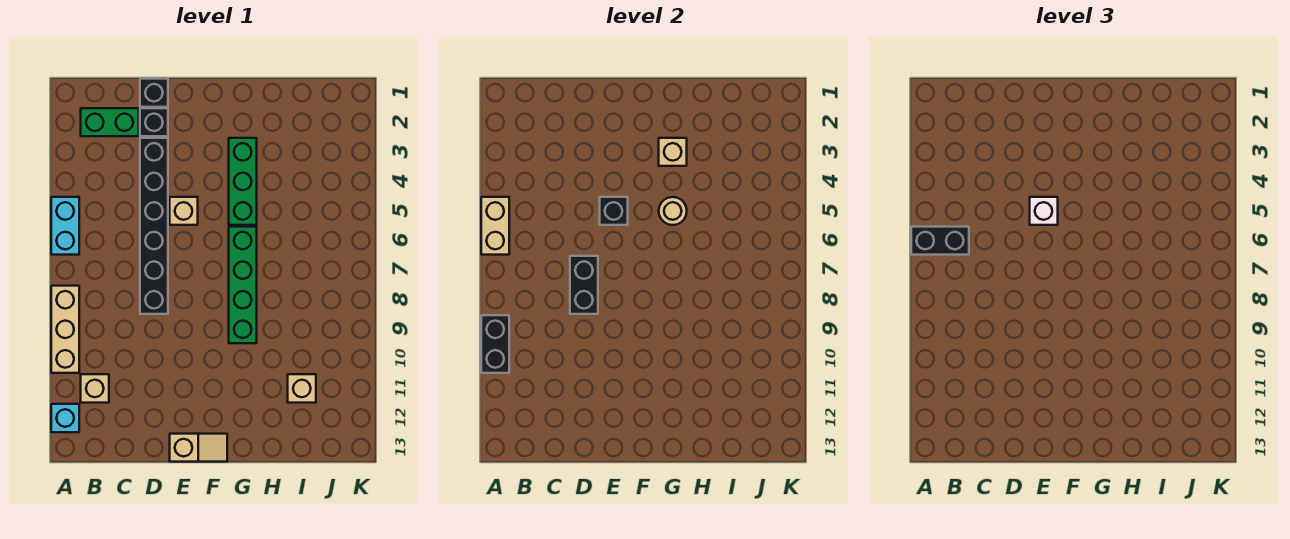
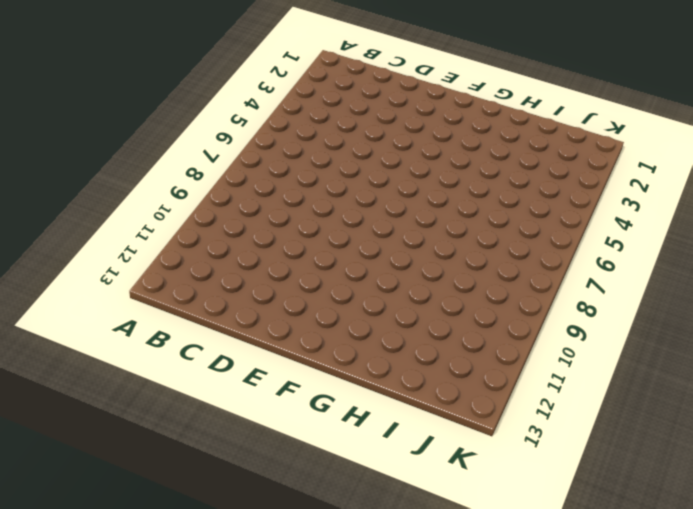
none -> cyan brick A5:A6 level 1
none -> tan brick A8:A10 level 1
none -> cyan brick A12 level 1

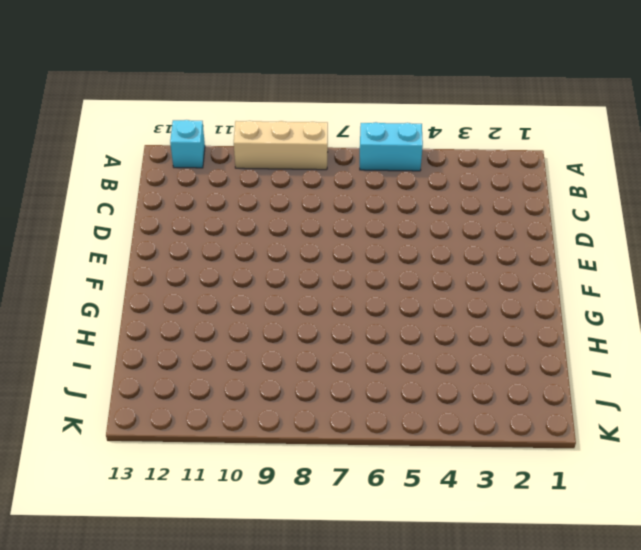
none -> green brick B2:C2 level 1
none -> tan brick B11 level 1
none -> black brick D1 level 1

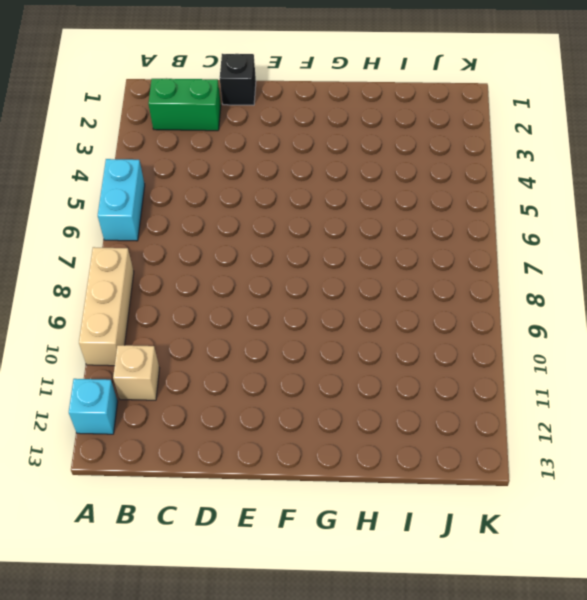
none -> black brick D2 level 1
none -> black brick D3:D8 level 1
none -> tan brick E5 level 1

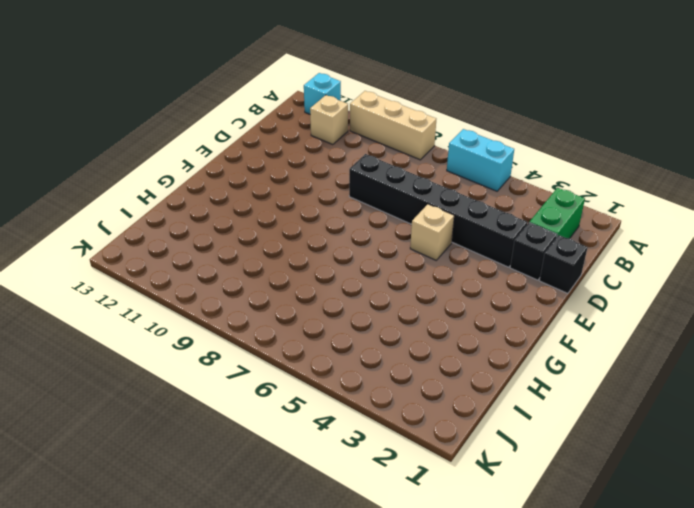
none -> tan slope E13:F13 level 1 top E
none -> green brick G3:G5 level 1
none -> green brick G6:G9 level 1

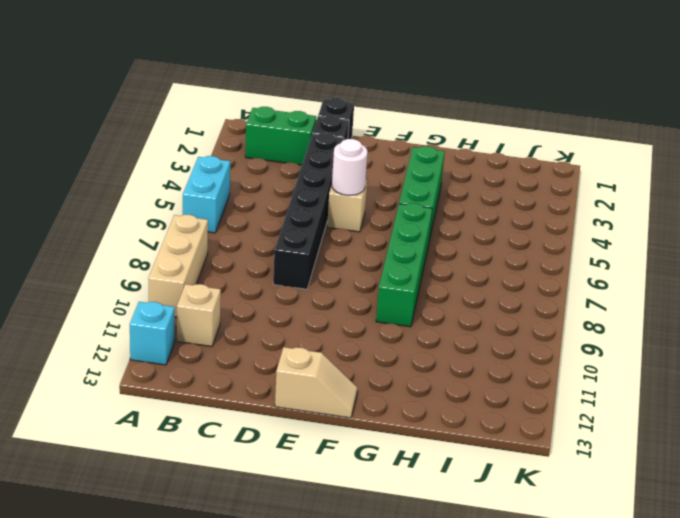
white round brick E5 level 2 -> black brick E5 level 2
none -> tan brick I11 level 1
none -> tan brick A5:A6 level 2
none -> black brick A9:A10 level 2

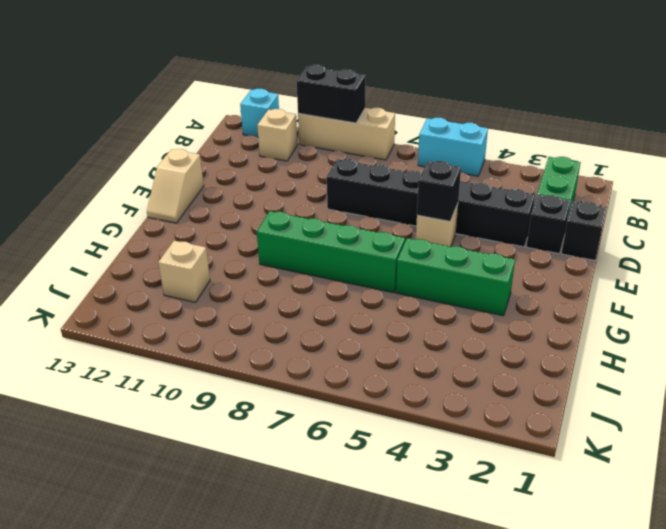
none -> tan brick A5:A6 level 2
none -> black brick D7:D8 level 2
none -> tan brick G3 level 2

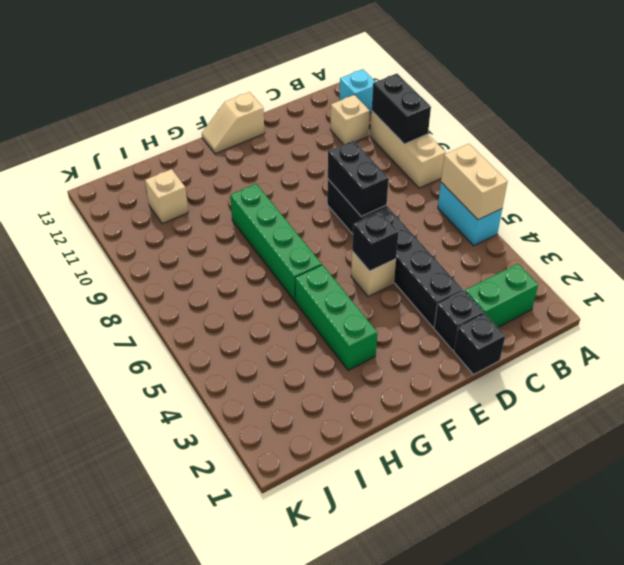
none -> tan brick G3 level 2
none -> tan round brick G5 level 2
none -> black brick A6:B6 level 3

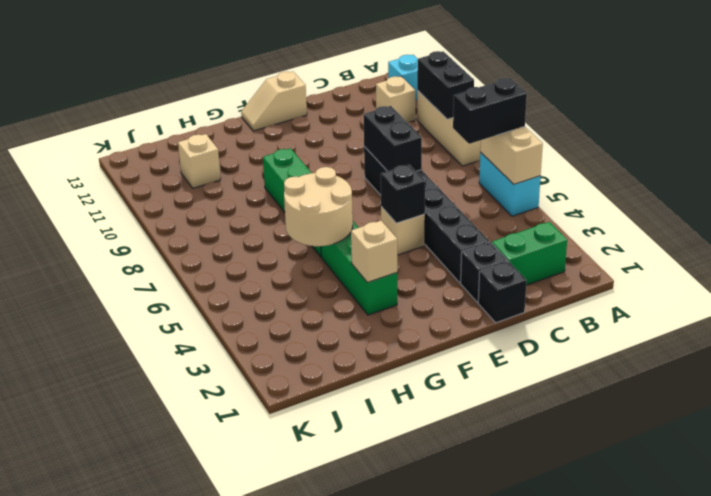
tan round brick G5:H6 level 2 -> tan round brick G5 level 2
none -> white brick E5 level 3

